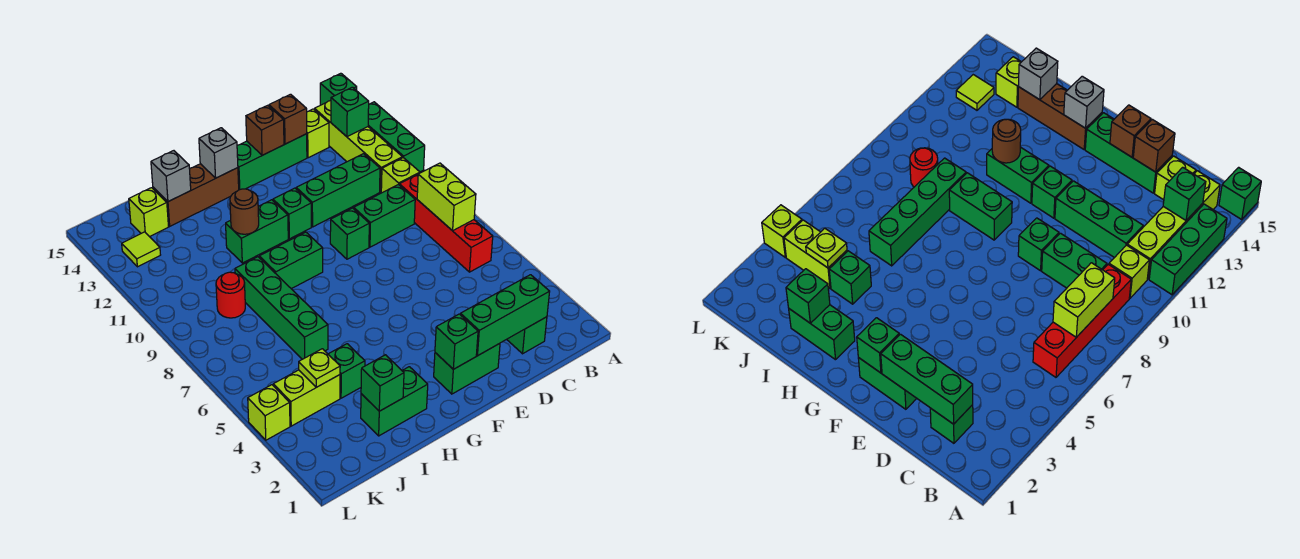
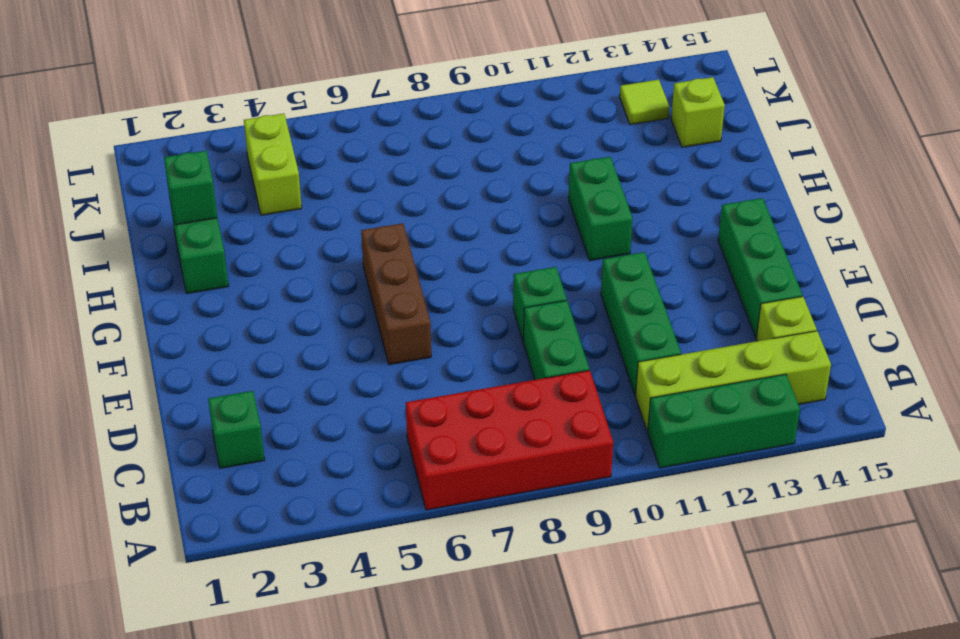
red brick A6:B9 level 1 -> red brick B6:B9 level 1
brown brick E6:G6 level 1 -> brown brick G14:I14 level 1
none -> green brick A15 level 1
none -> lime brick B10 level 1
none -> green brick E2:F2 level 1
none -> green brick F11 level 1

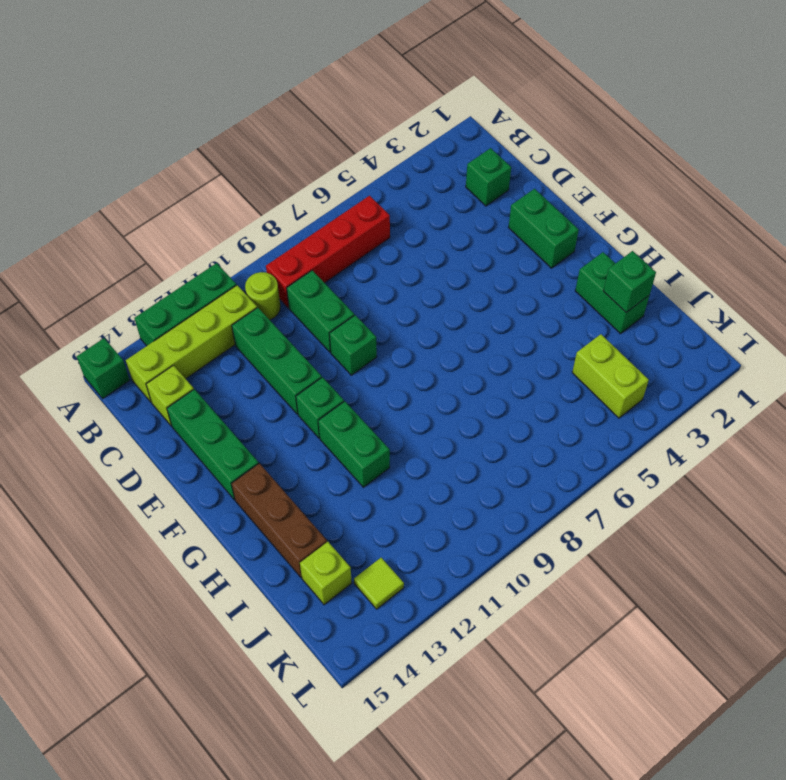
lime round brick B10 level 1 -> lime brick B10 level 1
none -> green brick G9:H9 level 1
none -> green brick I4 level 1
none -> green brick I6:I9 level 1
none -> red round brick J9 level 1

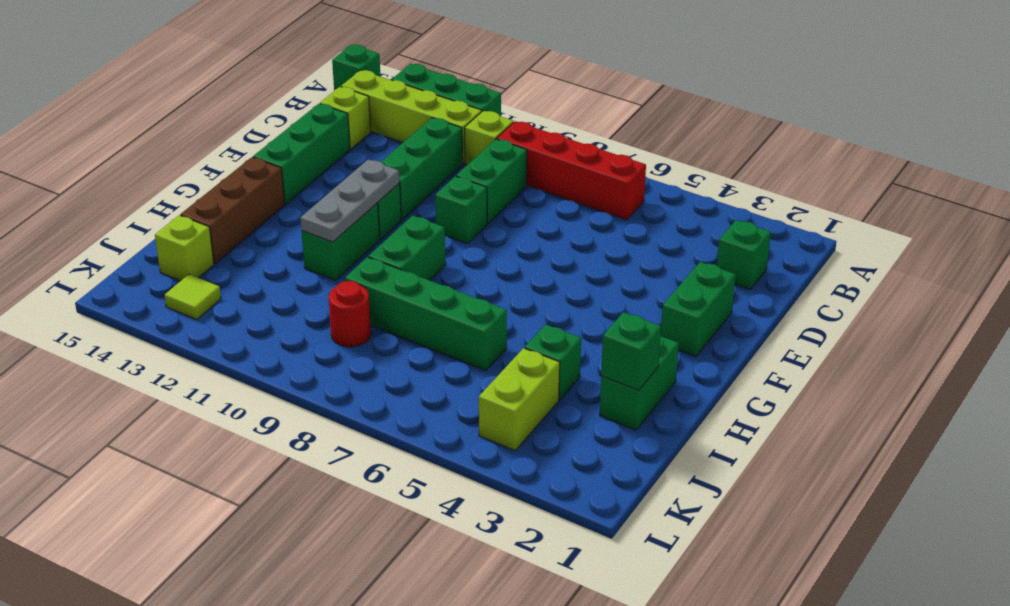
grey plate F11:H11 level 2 -> brown round brick H11 level 2
none -> lime brick L4 level 1
none -> lime brick B7:B8 level 2
none -> green brick B13 level 2
none -> green brick C2:E2 level 2

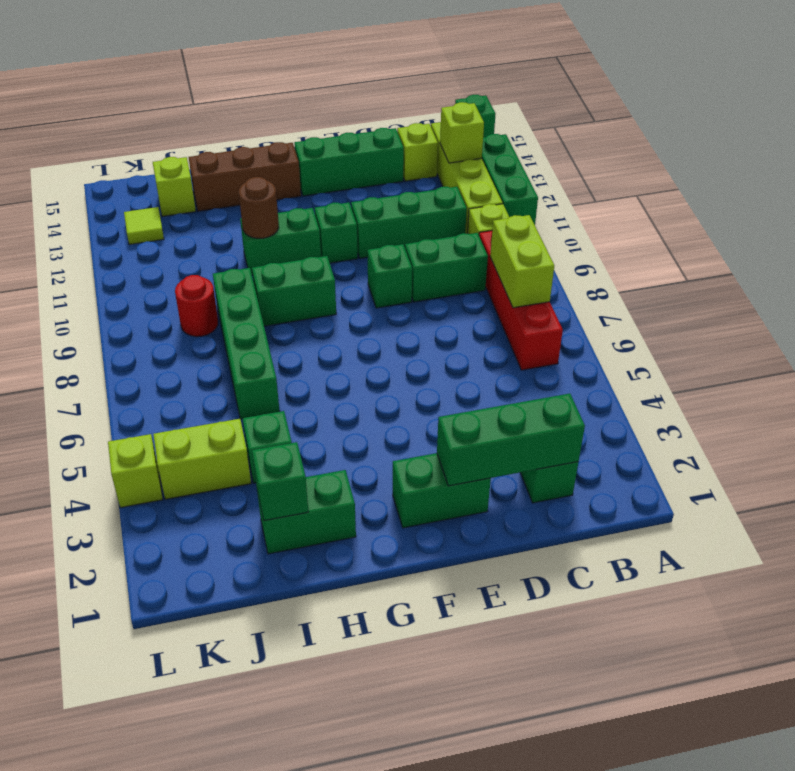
lime brick B13 level 2 -> green brick B13 level 2
none -> brown brick D14 level 2
none -> brown brick E14 level 2
none -> green brick F2 level 2
none -> grey brick G14 level 2

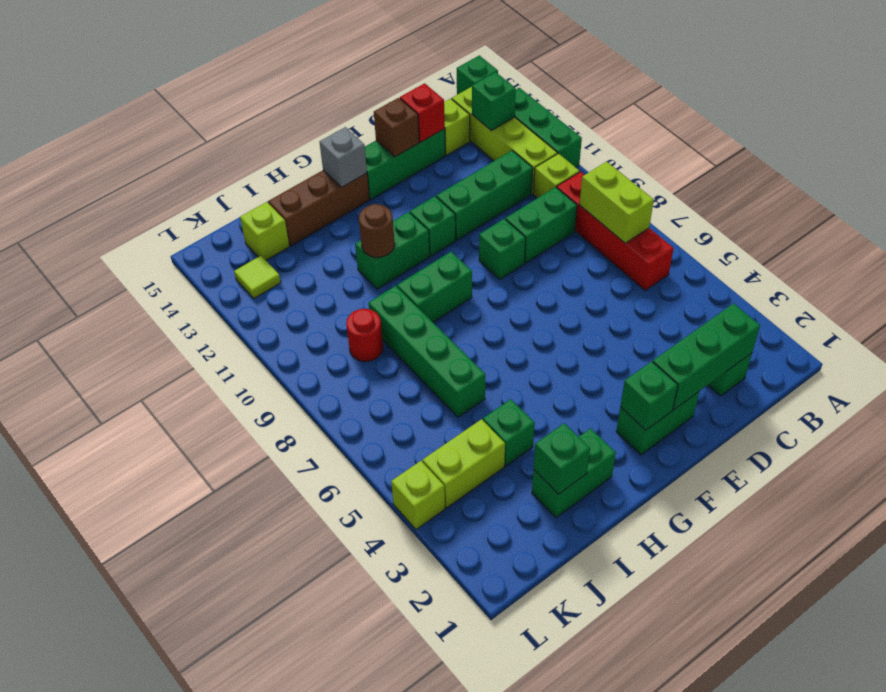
red brick D14 level 2 -> brown brick D14 level 2
none -> grey brick I14 level 2
none -> lime plate J4 level 2

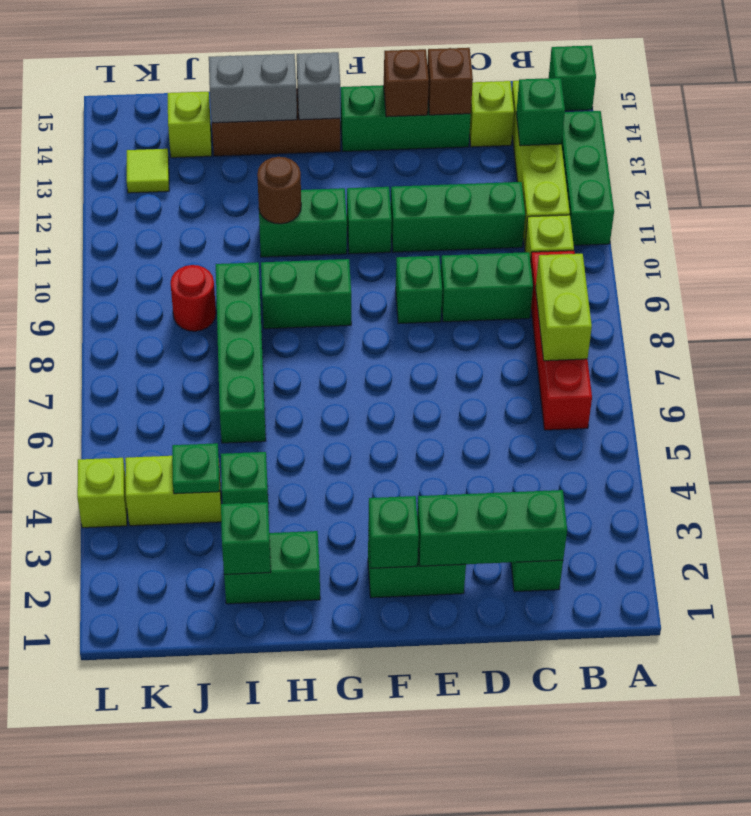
grey brick H14:I14 level 2 -> grey brick I14 level 2
green plate J4 level 2 -> lime plate J4 level 2

